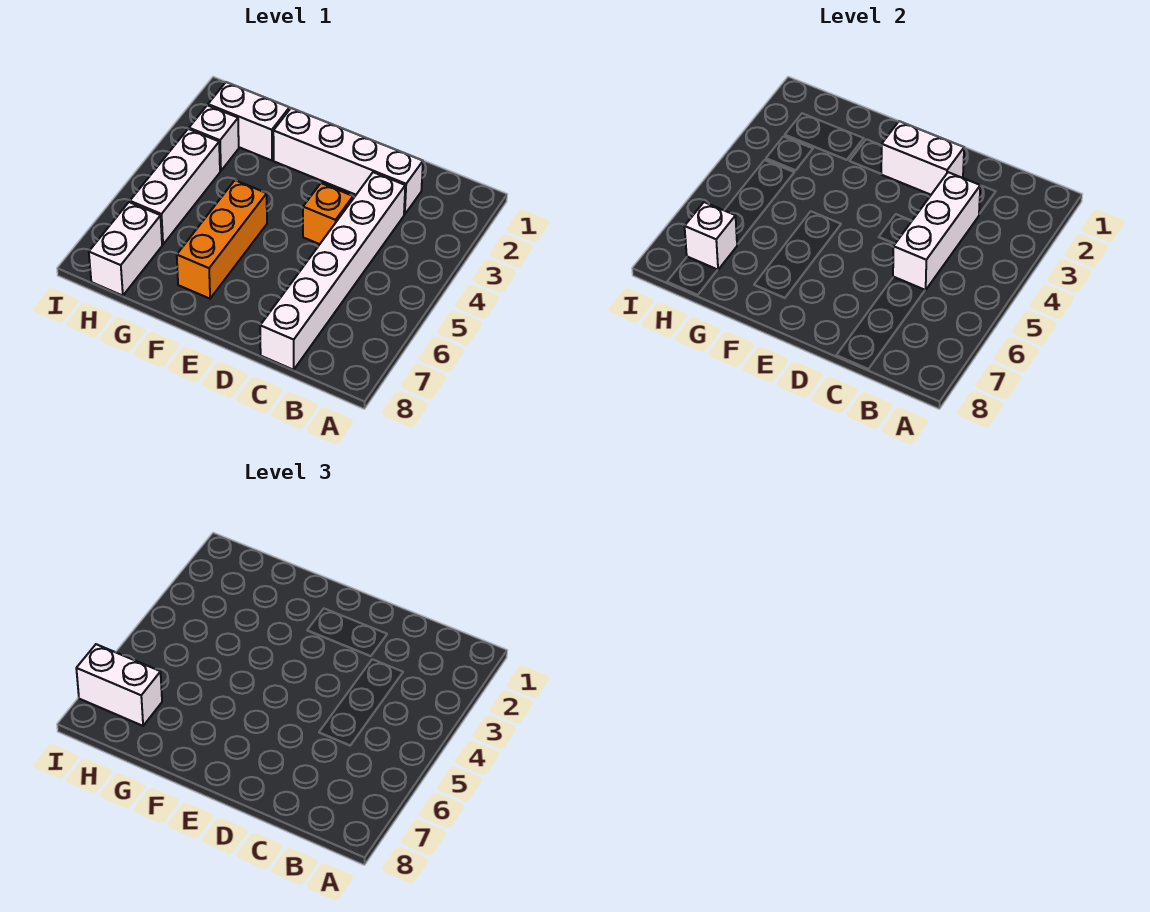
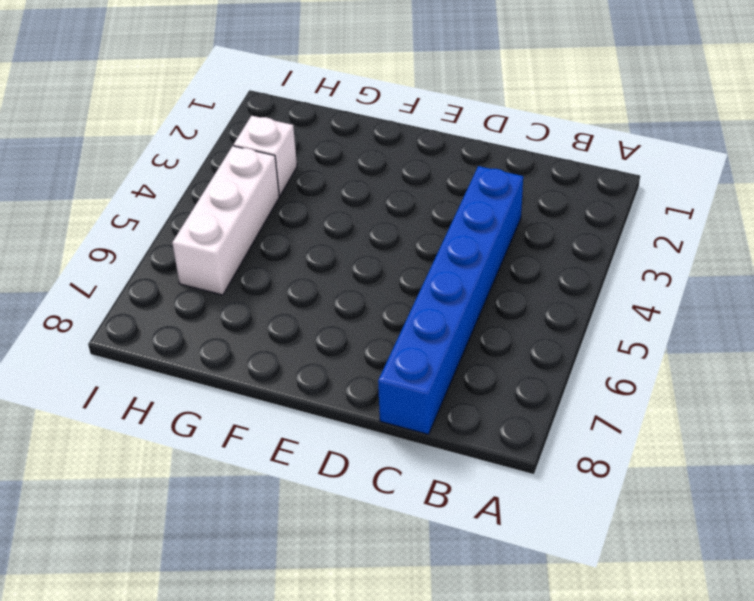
blue brick C3:C8 level 1 -> white brick C3:C8 level 1
none -> white brick C2:F2 level 1
none -> orange brick D4 level 1
none -> orange brick F5:F7 level 1

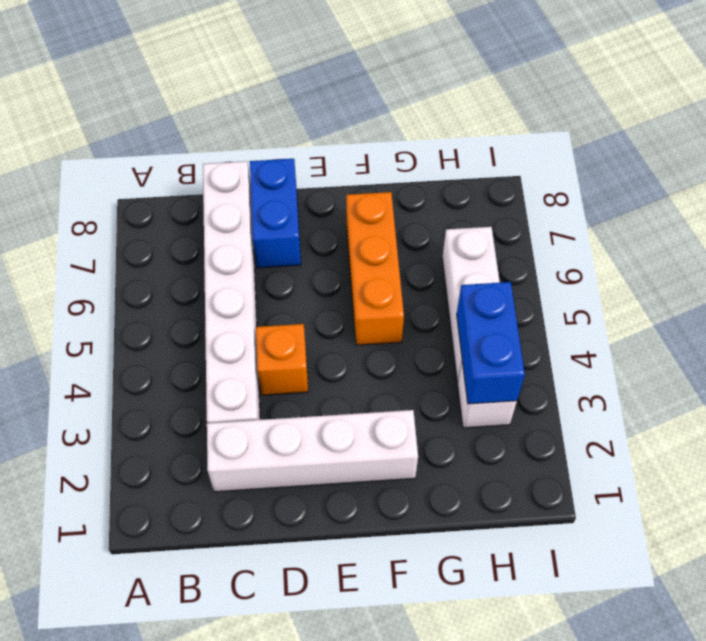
blue brick D7:D8 level 1 -> none
blue brick H3:H4 level 2 -> none
none -> white brick G2:H2 level 1
none -> white brick H7:H8 level 1
none -> white brick C3:C5 level 2

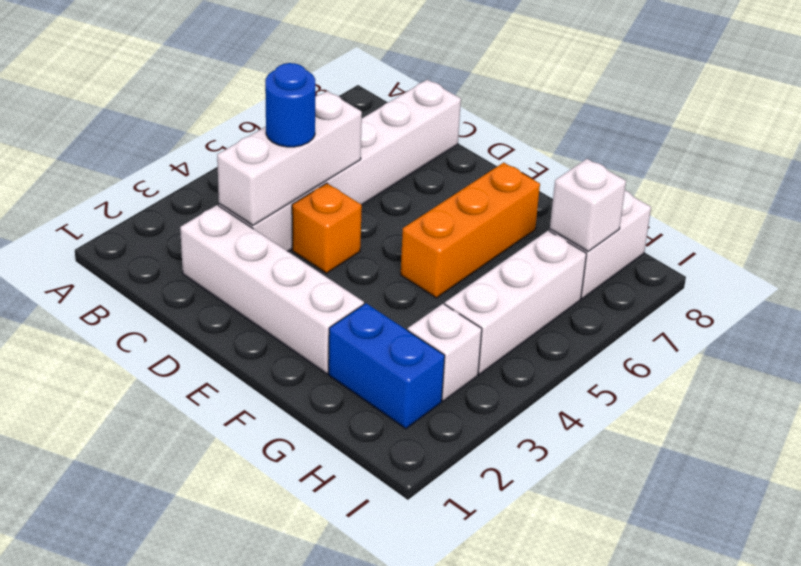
blue round brick C4 level 3 -> none
blue brick G2:H2 level 1 -> white brick G2:H2 level 1
none -> white brick D2:E2 level 2
none -> white brick H7:I7 level 3

